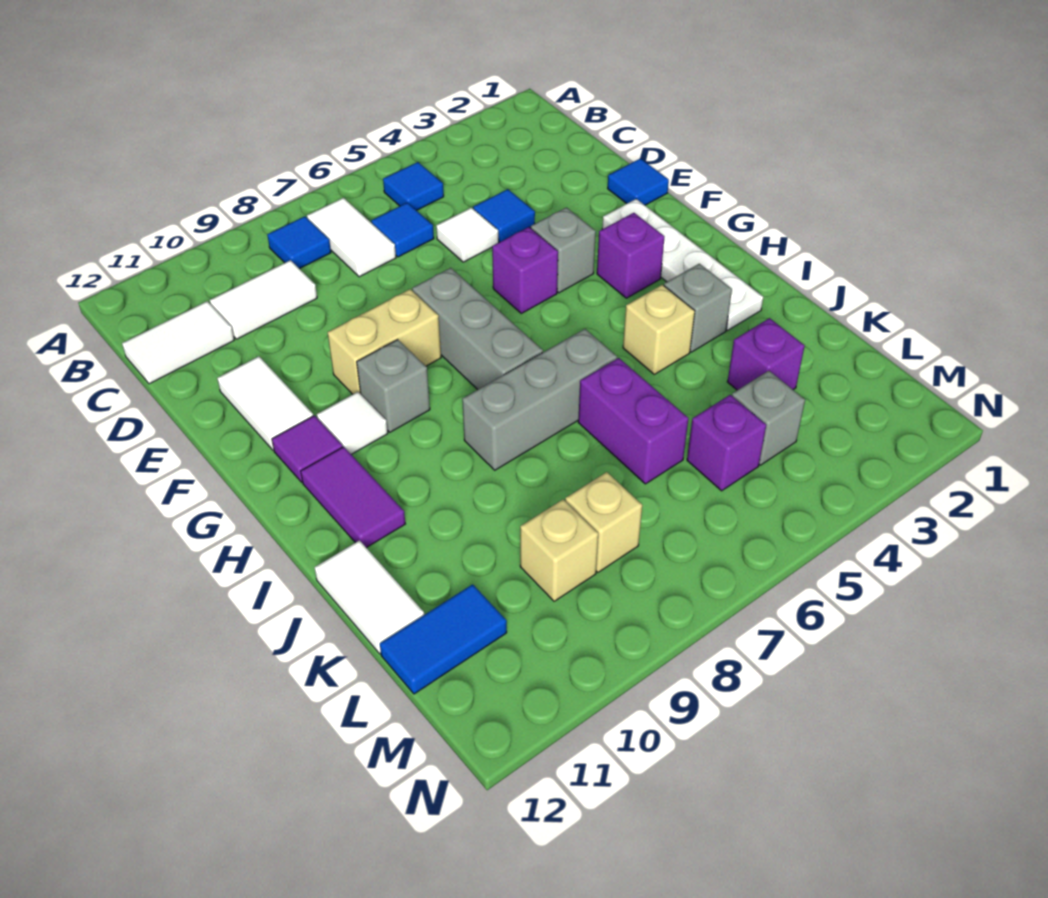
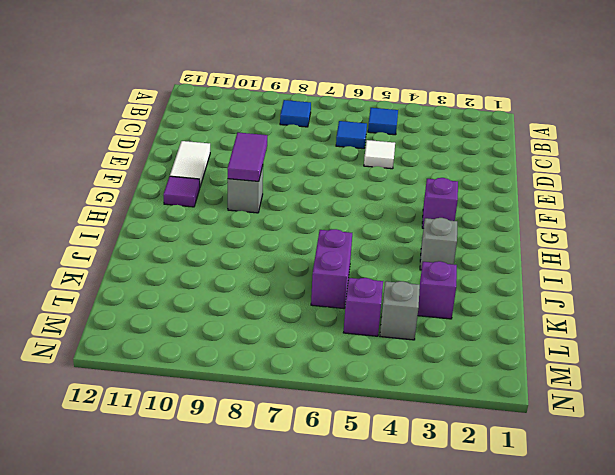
purple tile F9:G9 level 2 -> purple tile H11:I11 level 1
none -> white tile B7:C7 level 1
none -> white tile C9:C10 level 1
none -> white tile C11:C12 level 1
none -> blue tile D4 level 1

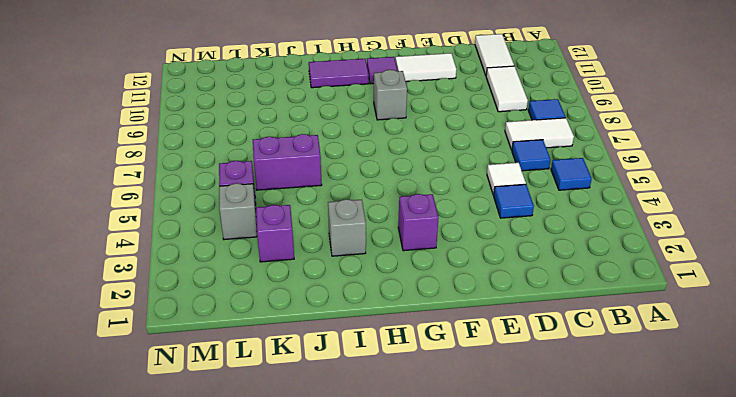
none -> blue tile E1 level 1
none -> white plate F2:I2 level 1
none -> grey brick F4 level 1
none -> purple brick F5 level 1

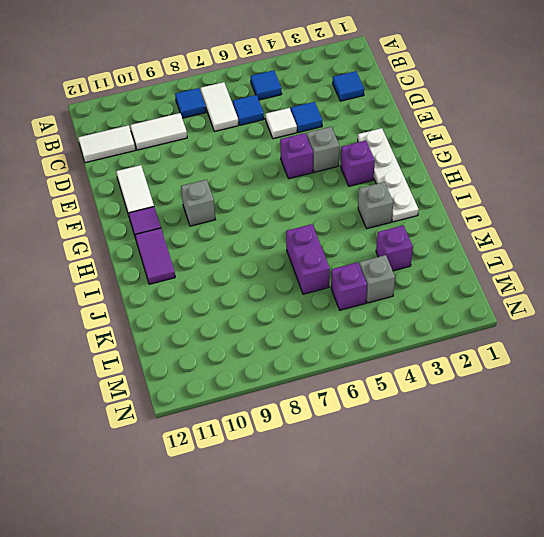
blue tile C2 level 1 -> blue tile E1 level 1
none -> grey brick F7:H7 level 1
none -> tan brick F8:F9 level 1
none -> white tile G10 level 1
none -> tan brick I4 level 1

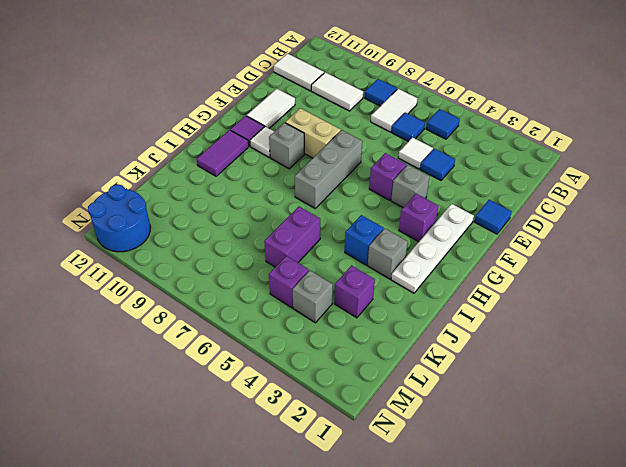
blue brick I4 level 1 -> tan brick I4 level 1
blue round brick M11:N12 level 1 -> none
none -> grey brick I6:I8 level 1
none -> white tile J12:K12 level 1
none -> tan brick L8 level 1
none -> tan brick L9 level 1

